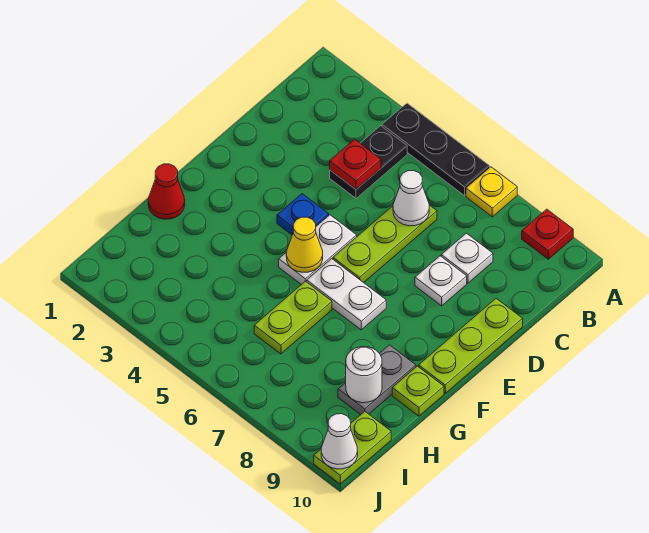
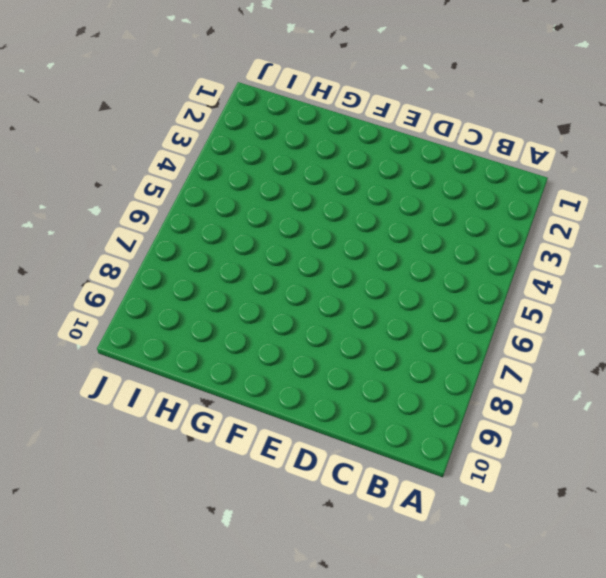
none -> black plate A4:A6 level 1
none -> yellow plate A7 level 1
none -> red plate A9 level 1

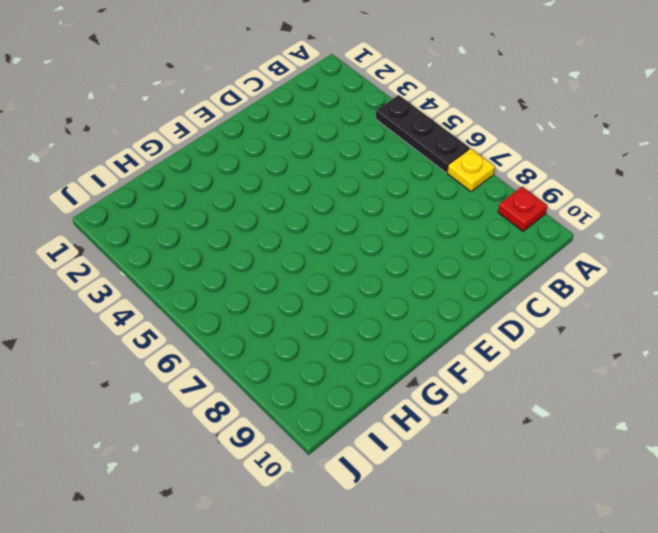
none -> black plate B4:C4 level 1
none -> lime plate C6:E6 level 1
none -> white plate C8 level 1

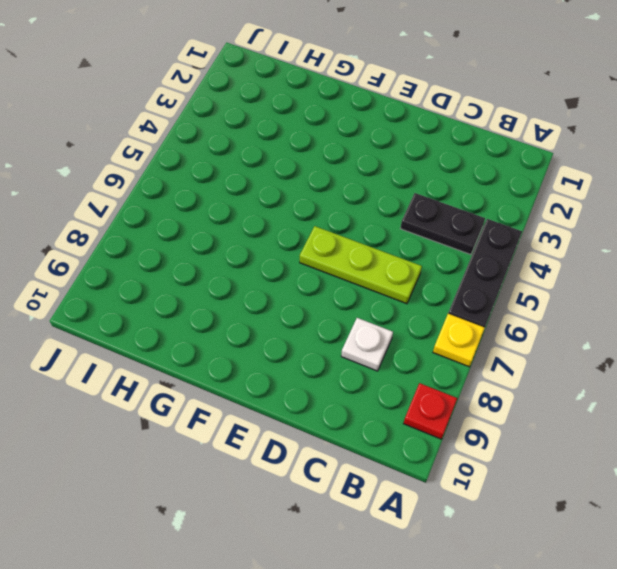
none -> white plate D8 level 1
none -> lime plate D10:F10 level 1
none -> blue plate E4 level 1

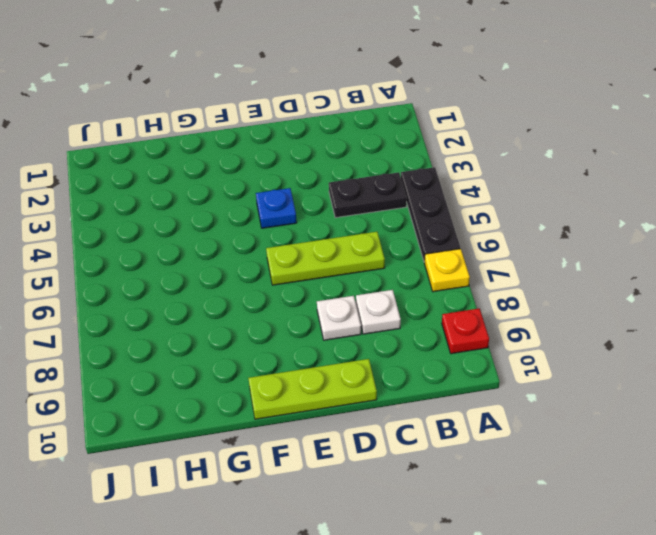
none -> white plate E5:F5 level 1
none -> white plate F6:F7 level 1
none -> red cone G1 level 1

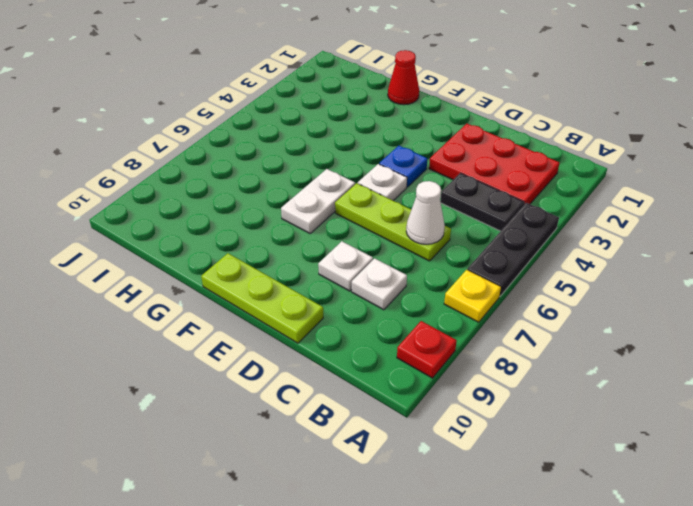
red plate B2:D3 level 1 -> none
white plate E5 level 1 -> white plate E5:F5 level 1
none -> lime plate G6:H6 level 1
none -> grey plate G9:H9 level 1
none -> lime plate G10 level 1

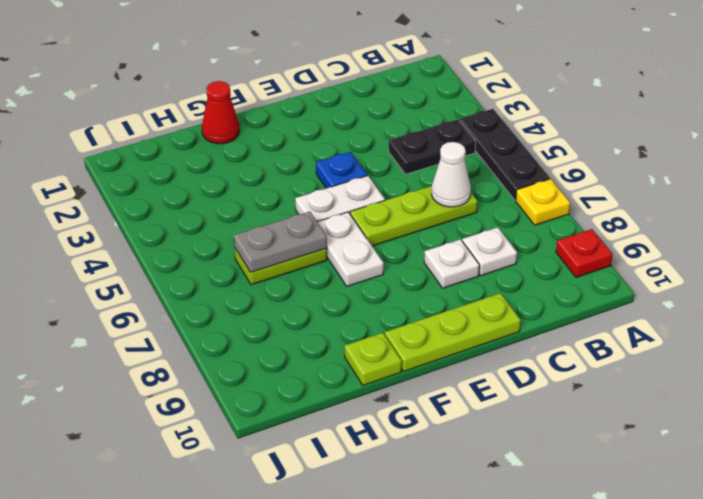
grey plate G6:H6 level 2 -> grey plate G9:H9 level 1
none -> lime plate I10:J10 level 1
none -> red plate C4 level 2
none -> yellow cone F5 level 2

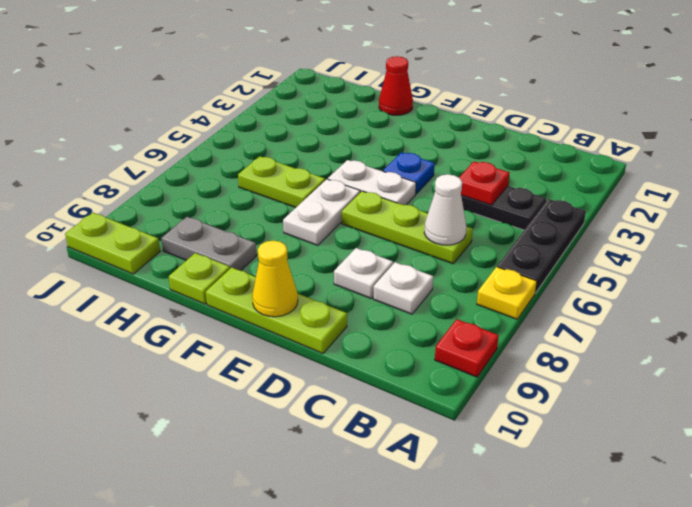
yellow cone E10 level 2 -> yellow cone F5 level 2
none -> white round brick H9 level 2
none -> white cone J10 level 2

